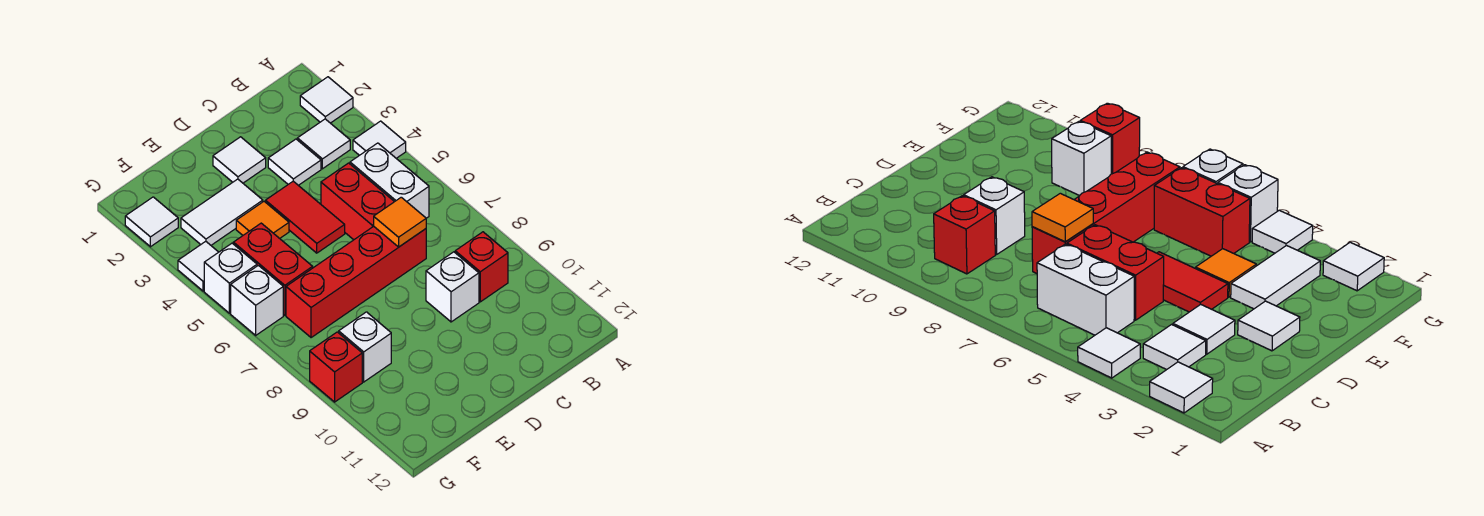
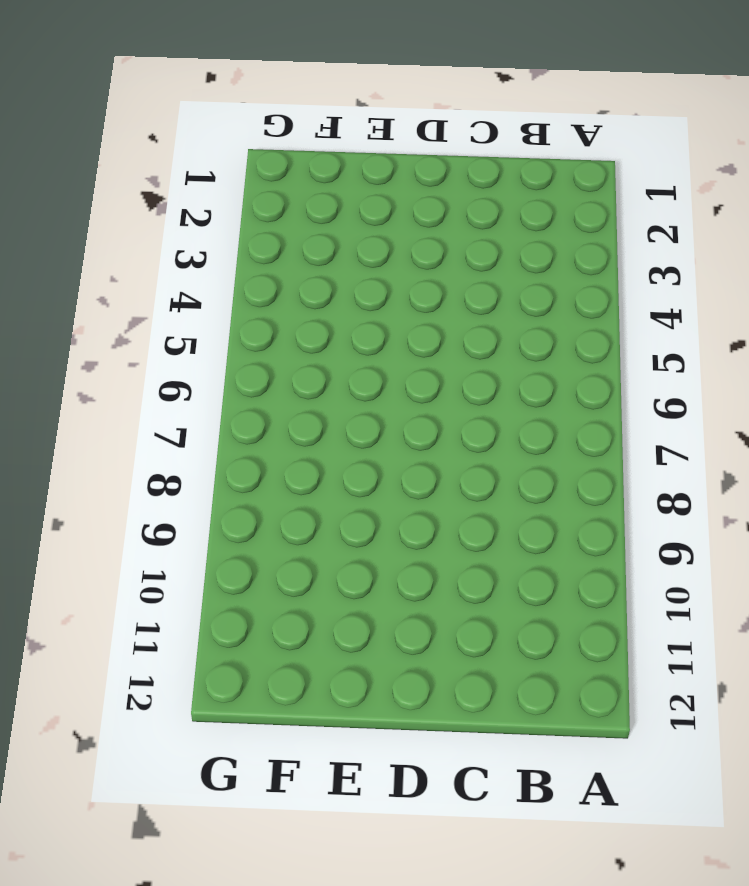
none -> white tile A2 level 1
none -> white tile A4 level 1
none -> white tile B3 level 1

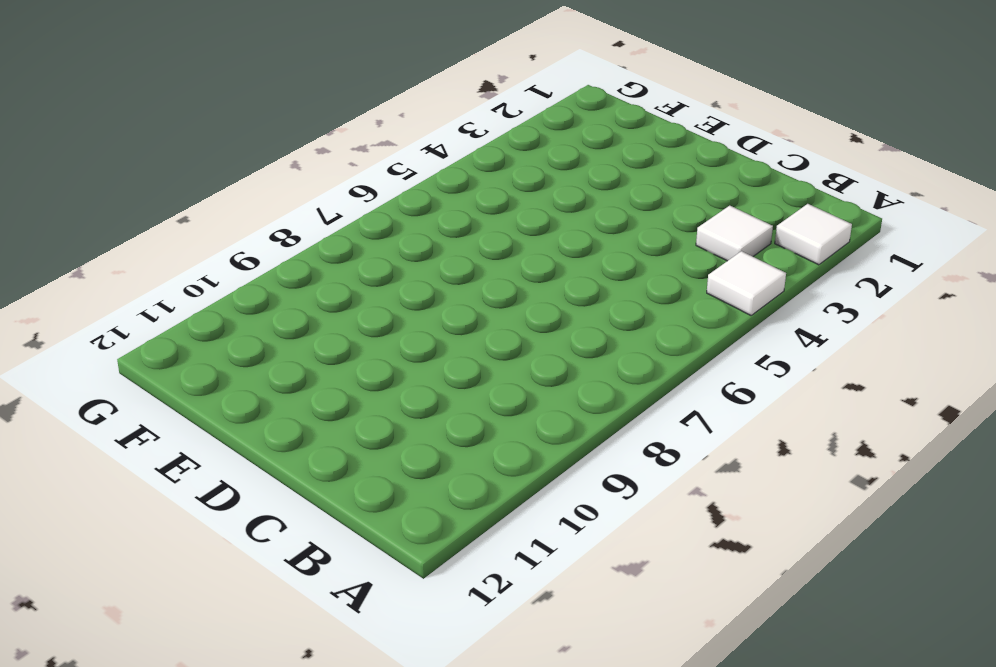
none -> white brick B5:B6 level 1
none -> red brick B9 level 1
none -> white tile C3 level 1

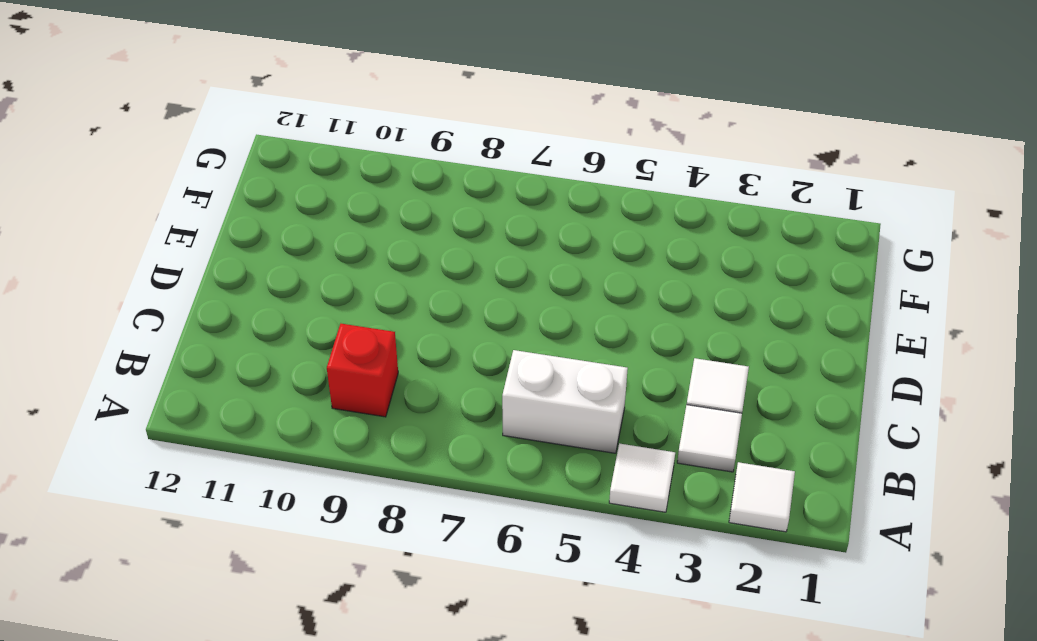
none -> red brick C5:C6 level 1
none -> red brick C7:F7 level 1
none -> white brick C9 level 1

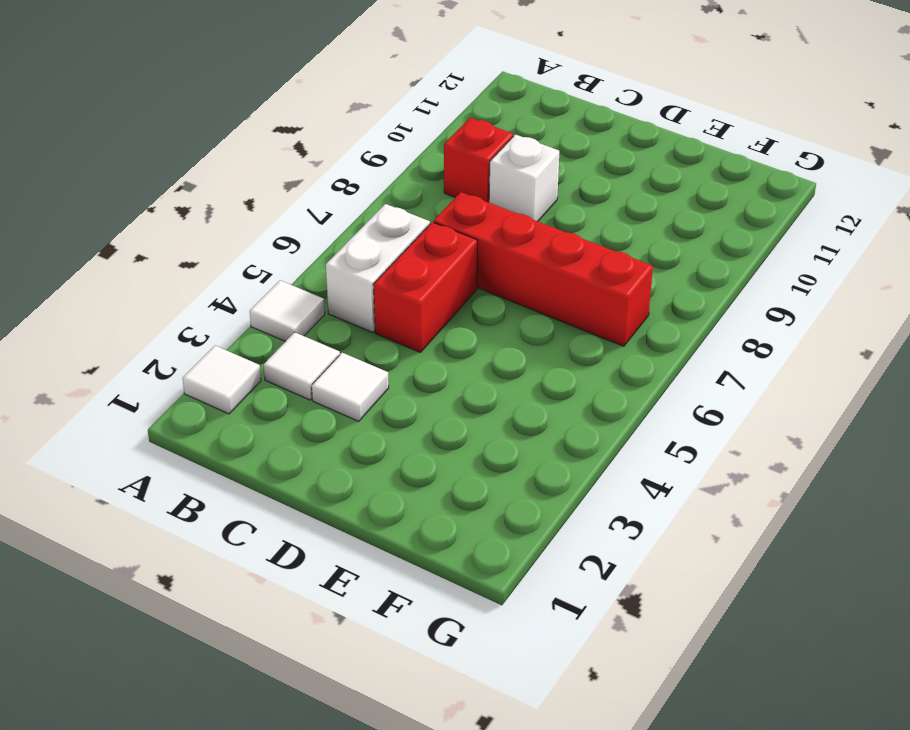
none -> white tile D2 level 1
none -> red tile D4:D5 level 1
none -> white tile E3:F3 level 1

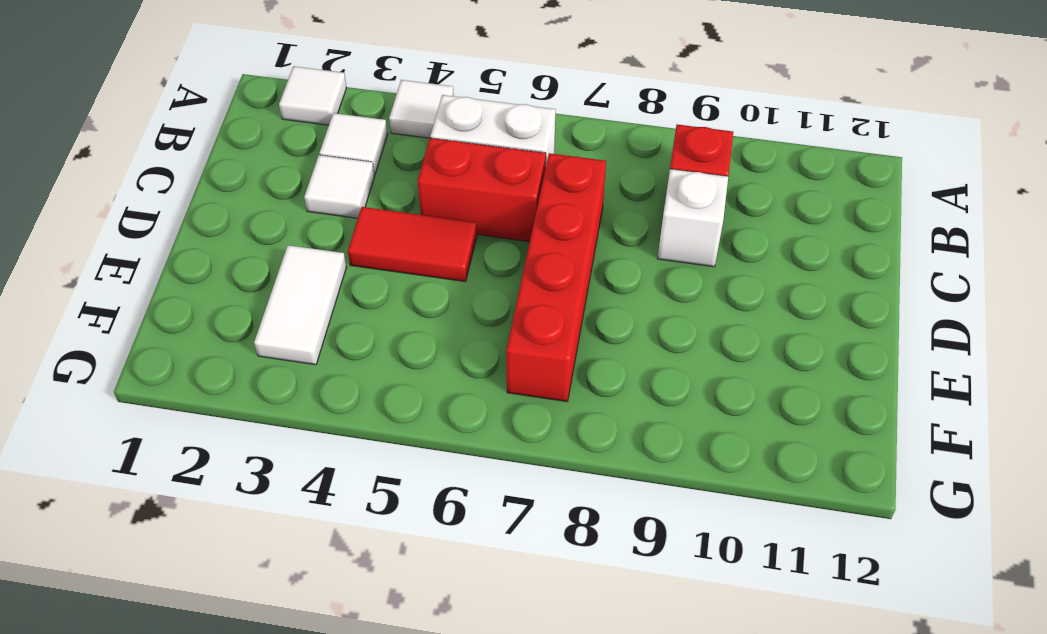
none -> white tile D2 level 1
none -> orange tile E4 level 1
none -> red brick F5:F6 level 1

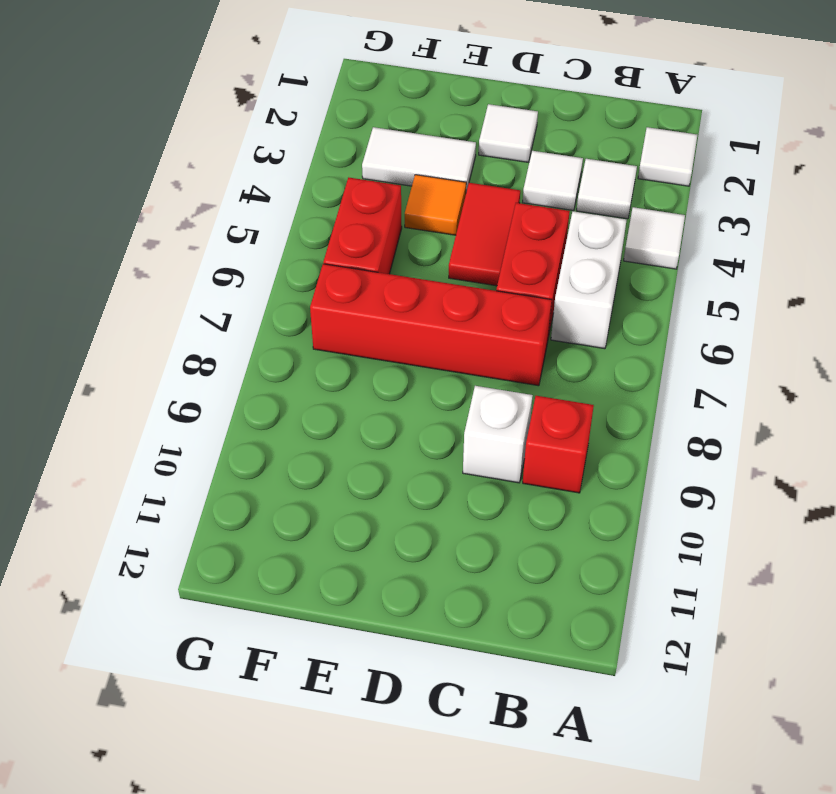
none -> white brick F9 level 1
none -> white tile G2 level 1
none -> white tile G4 level 1

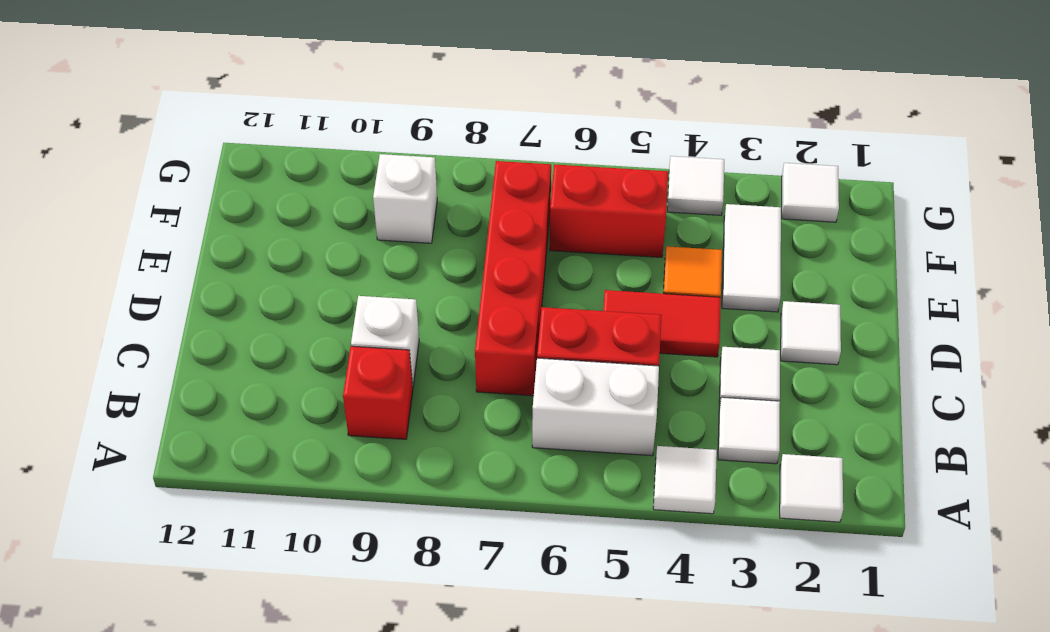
none -> white brick G5 level 1
none -> white brick G6 level 1
none -> red brick G9 level 1

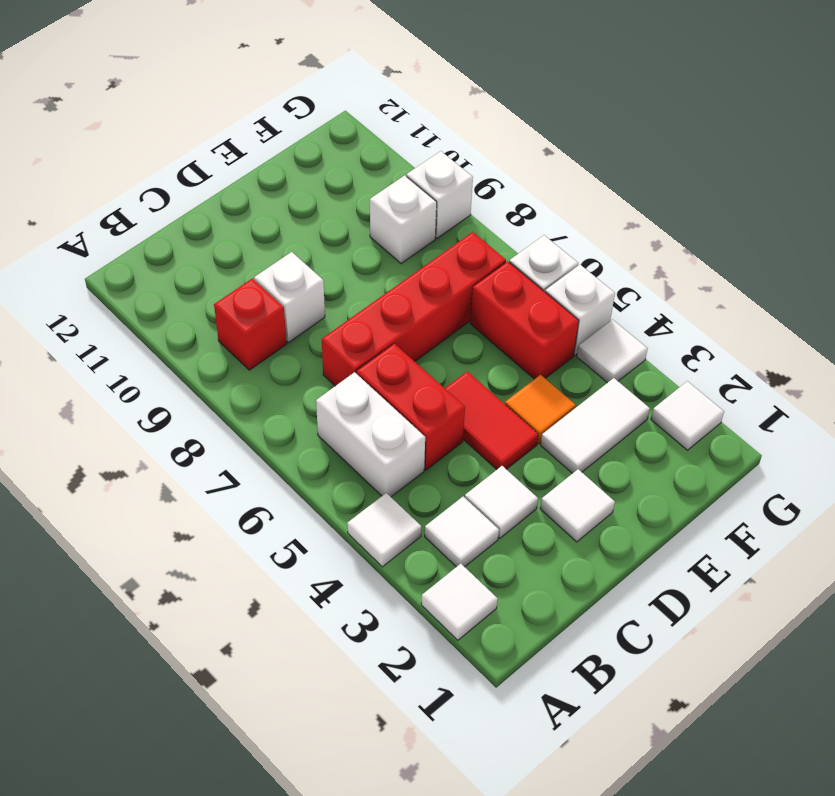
white brick G9 level 1 -> red brick G9 level 1
none -> orange tile C7 level 2

